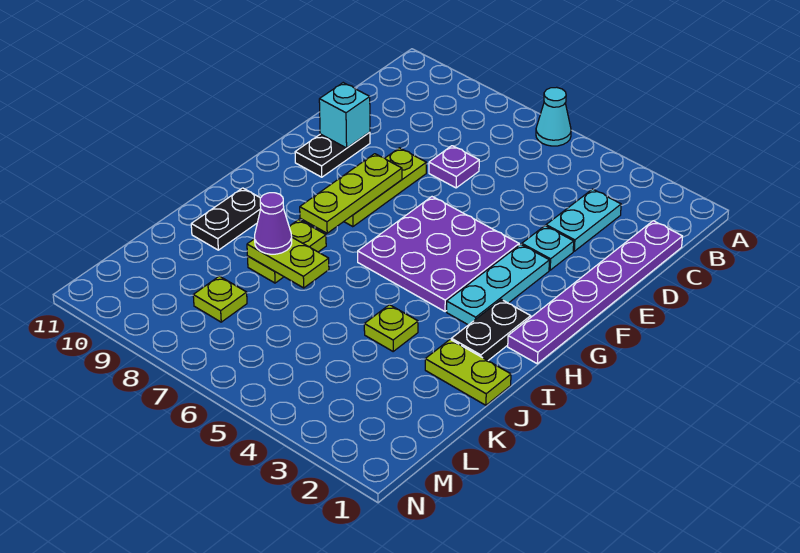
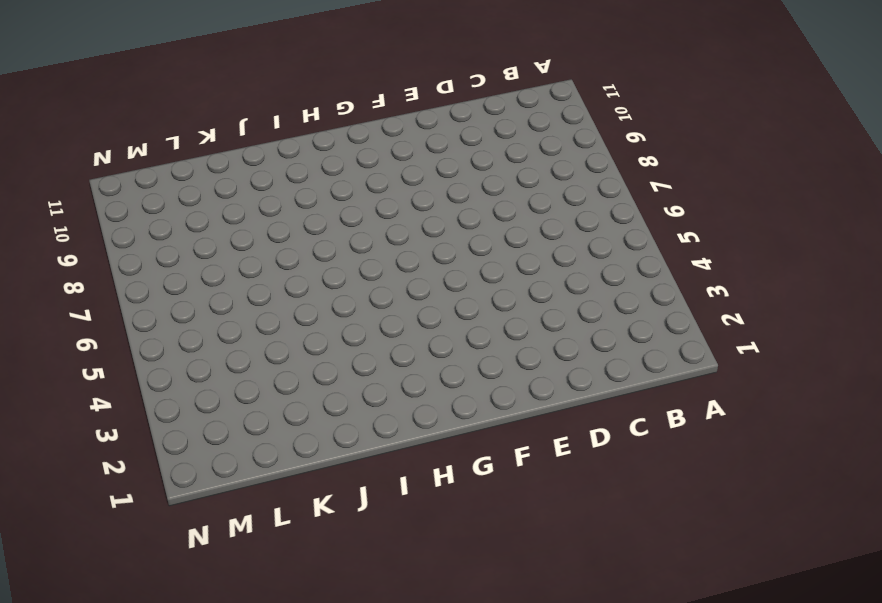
none -> cyan cone A6 level 1
none -> purple plate C1:H1 level 1
none -> cyan plate C3:D3 level 1

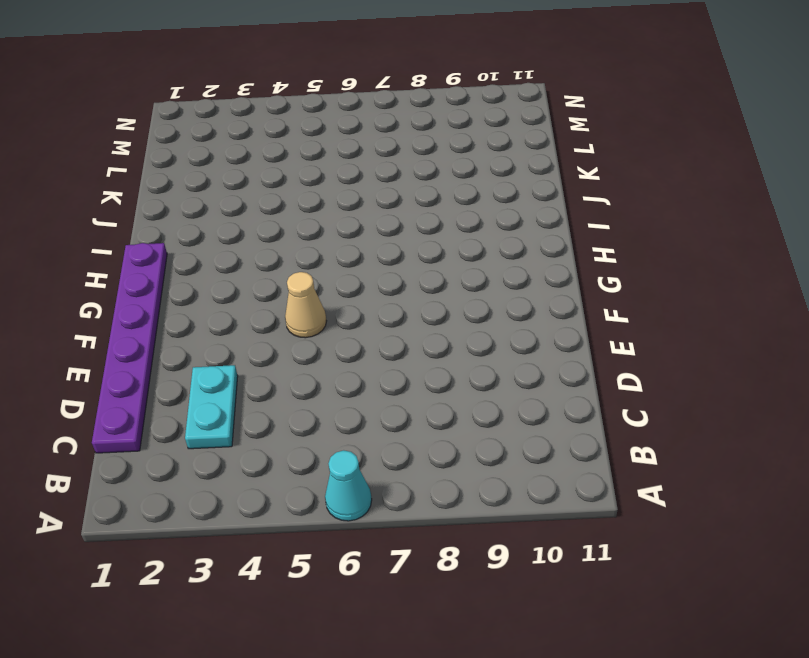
tan cone F5 level 1 -> purple plate F4:H6 level 1
none -> purple plate D7 level 1
none -> cyan plate E3 level 1
none -> lime plate E8:G8 level 1

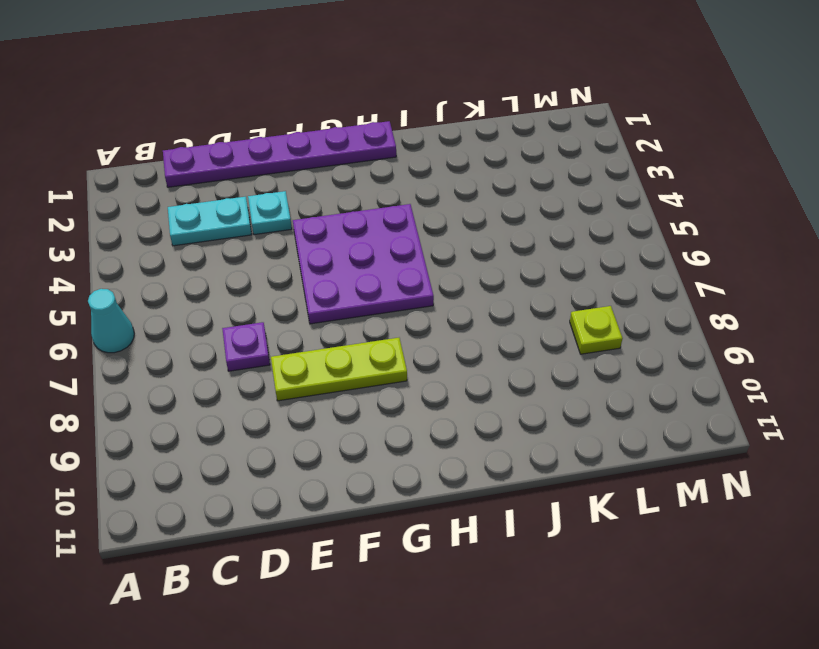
none -> black plate E10:F10 level 1
none -> cyan plate F3:H3 level 1
none -> black plate H2:I2 level 1

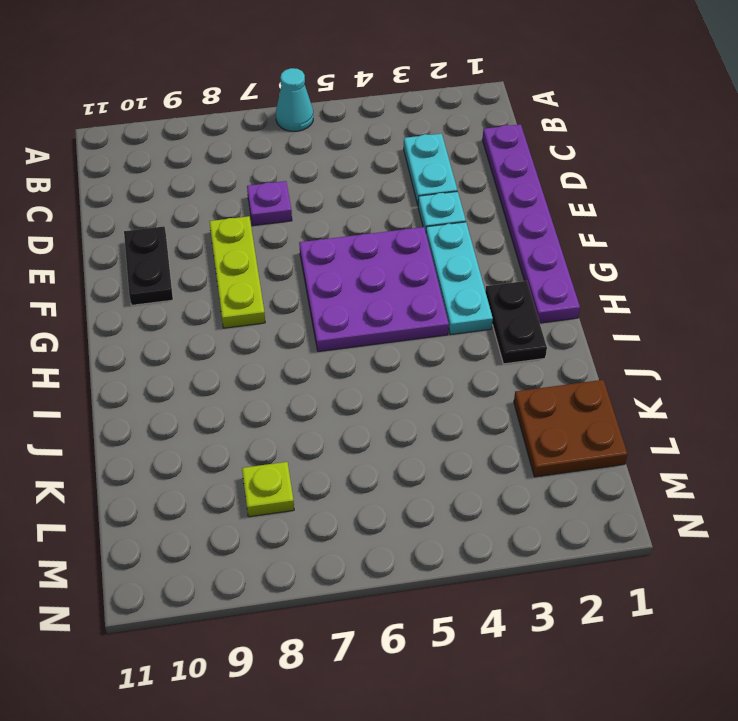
brown plate K1:L2 level 1 -> none
none -> lime plate I8:J8 level 1
none -> black plate I10:J10 level 1
none -> lime plate J1:J2 level 1

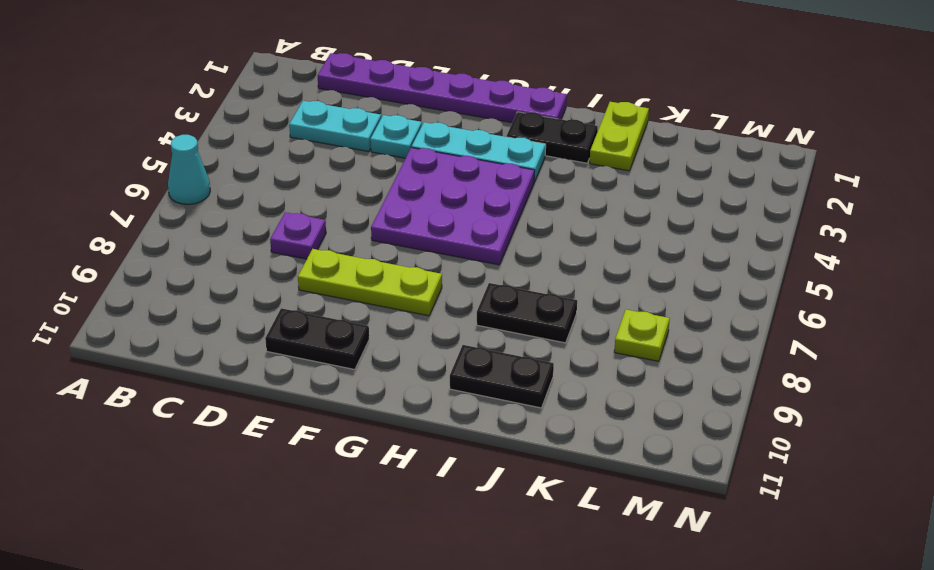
black plate I8:J8 level 1 -> lime plate I8:J8 level 1
none -> lime plate J4 level 1
none -> cyan brick E10 level 2
none -> lime plate F8:H8 level 2

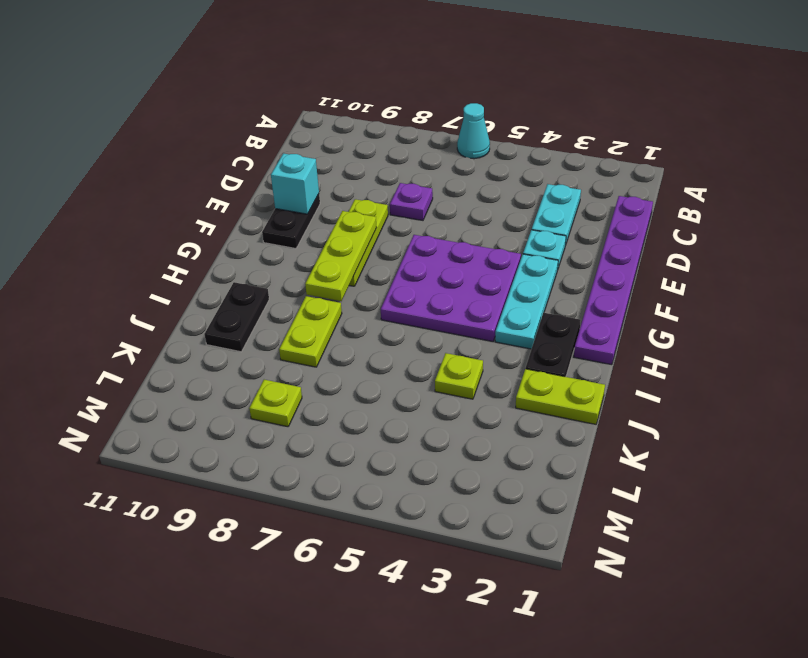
none -> lime plate J7:J8 level 2
none -> purple cone J8 level 3

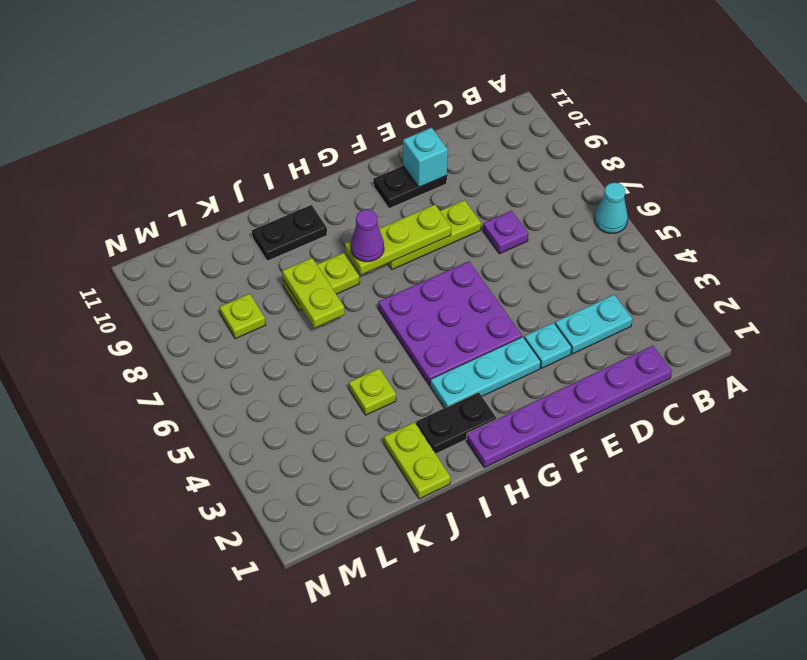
purple cone H8 level 3 -> purple cone J8 level 3

